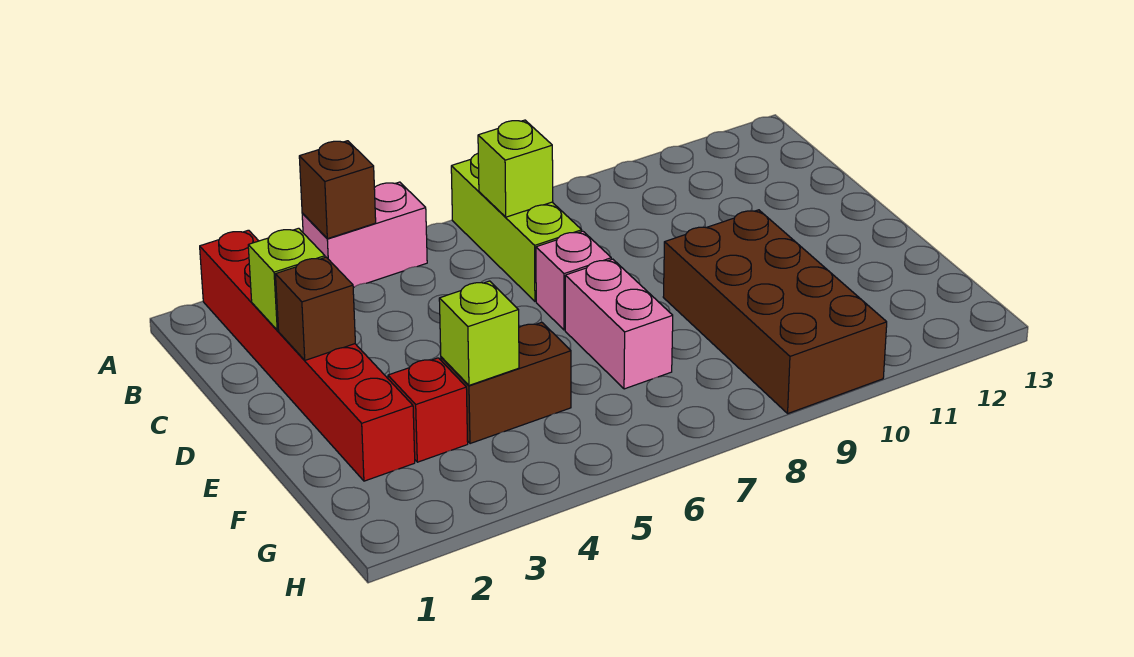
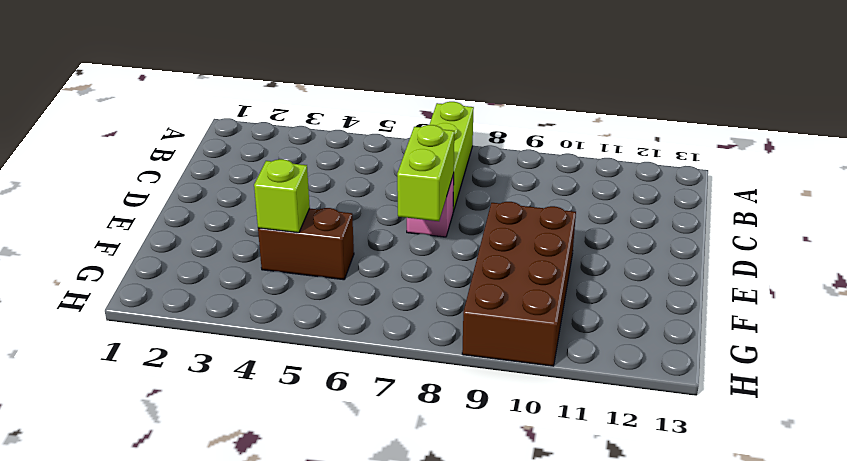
lime brick D7:E7 level 2 -> none
none -> red brick A2:F2 level 1
none -> pink brick A4:A5 level 1
none -> pink brick E7:F7 level 1

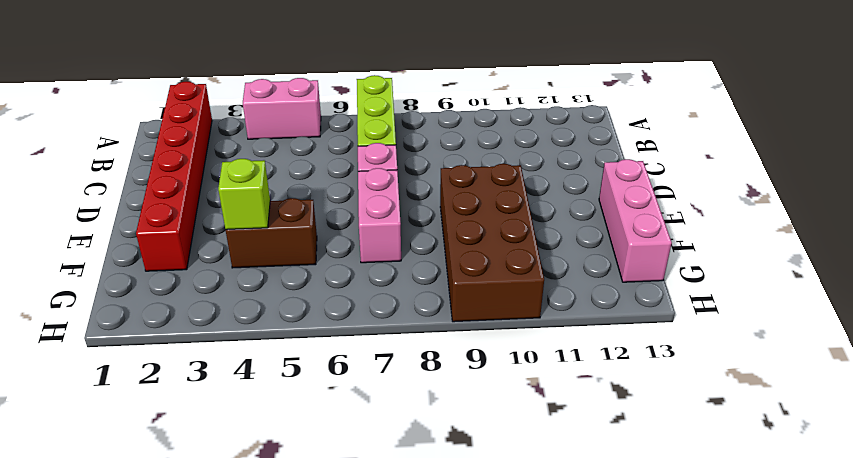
pink brick E13:G13 level 1 -> none
none -> red brick F3 level 1
none -> brown brick A4 level 2
none -> lime brick B7 level 2

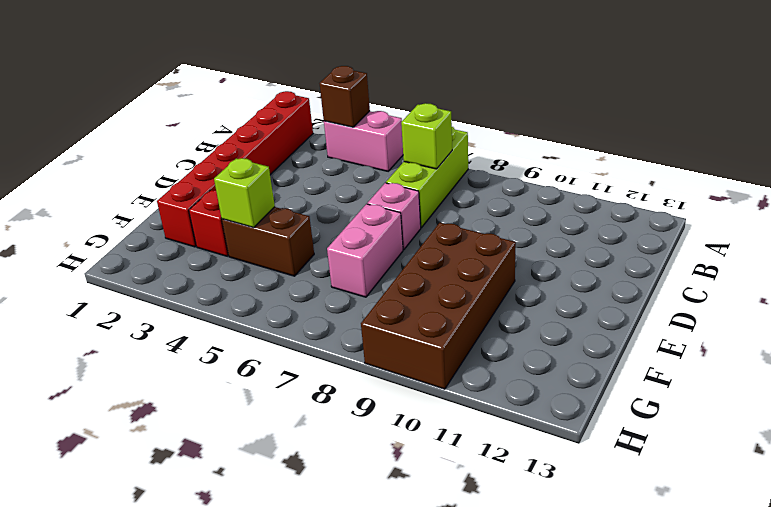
none -> lime brick C2 level 2
none -> brown brick D2 level 2

